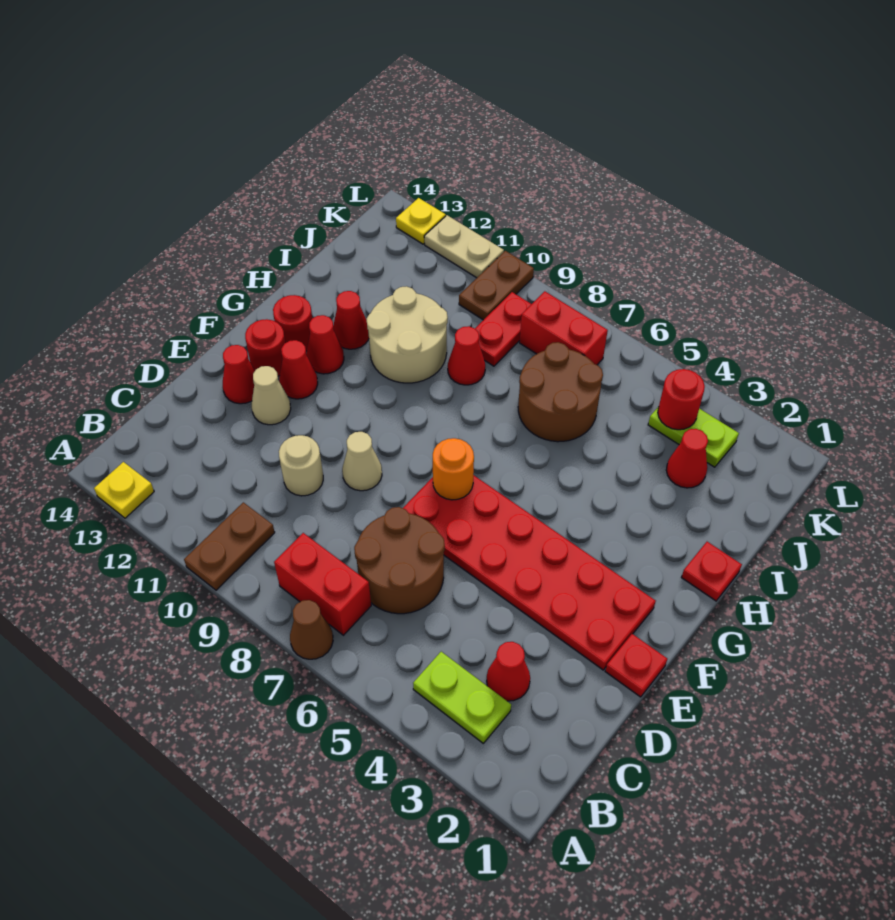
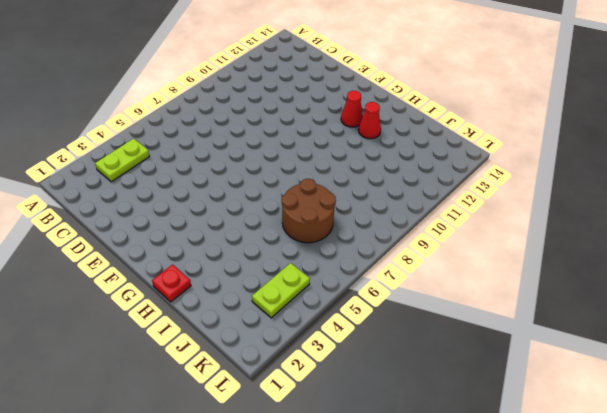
none -> brown cone A7 level 1
none -> brown plate A10:B10 level 1
none -> yellow plate A13 level 1
none -> red brick B7:B8 level 1

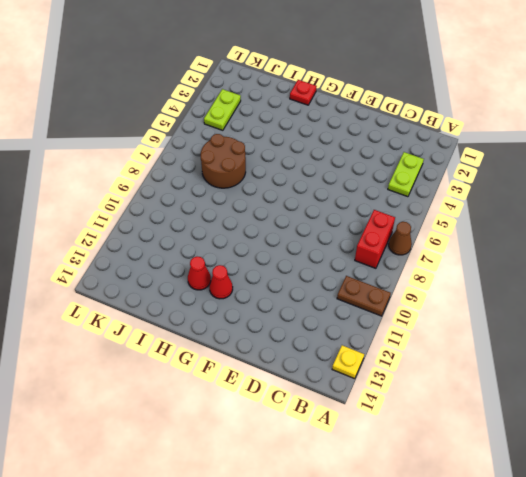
none -> red cone C3 level 1
none -> brown round brick C6:D7 level 1
none -> tan round brick D10 level 1
none -> red plate E1 level 1

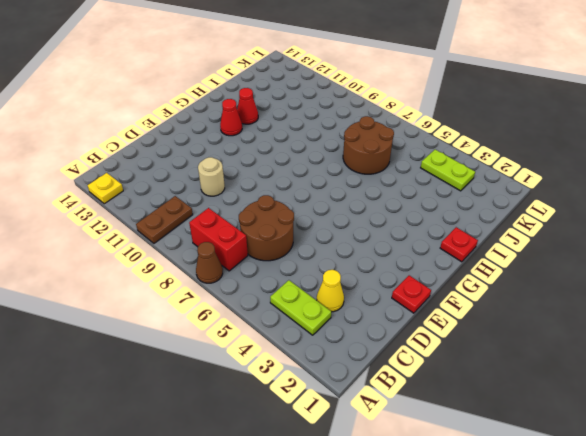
yellow cone C3 level 1 -> red cone C3 level 1
none -> red plate E2:F7 level 1
none -> tan cone E9 level 1
none -> tan cone E12 level 1
none -> red cone E13 level 1

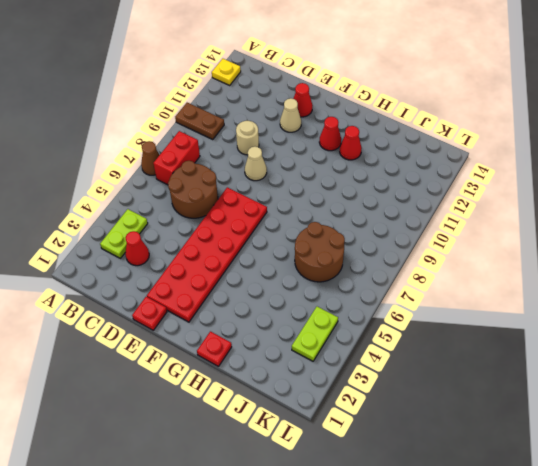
none -> red cone F12 level 1
none -> red round brick F13 level 1
none -> red round brick G13 level 1
none -> tan round brick H10:I11 level 1

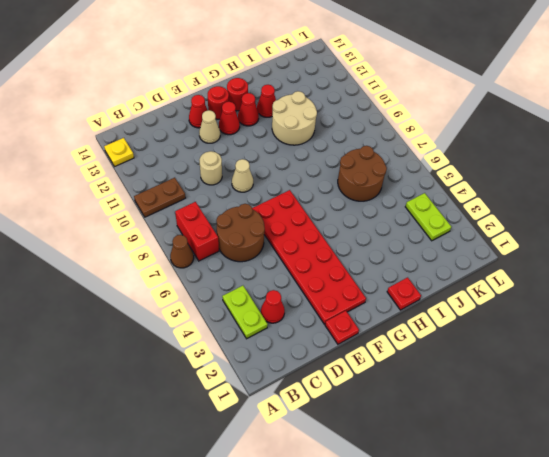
none -> red cone I9 level 1
none -> red cone J3 level 1
none -> red plate J9:K9 level 1
none -> red brick K7:K8 level 1

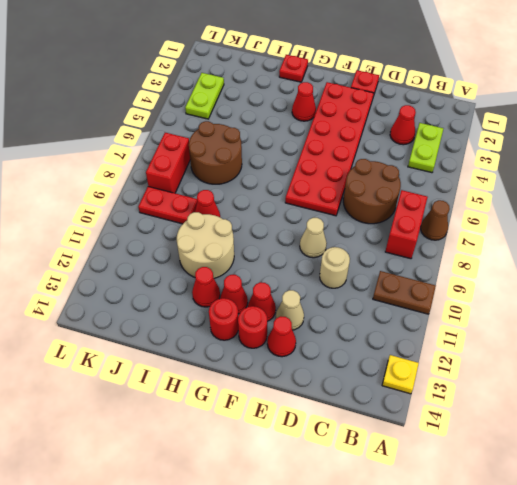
red cone G3 level 1 -> red cone J3 level 1
none -> brown plate K10:L10 level 1
none -> tan plate L11:L12 level 1
none -> yellow plate L13 level 1
none -> orange round brick F7 level 2

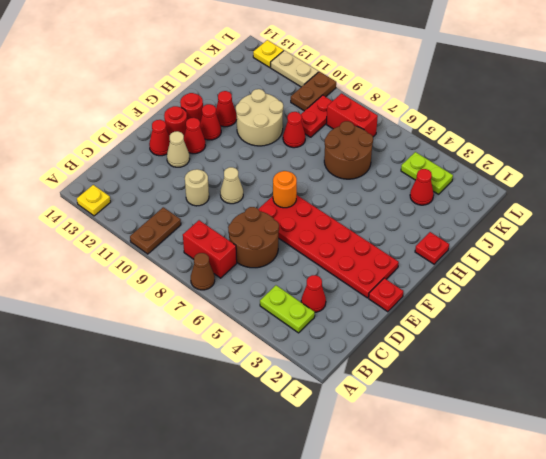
none -> red round brick K4 level 2

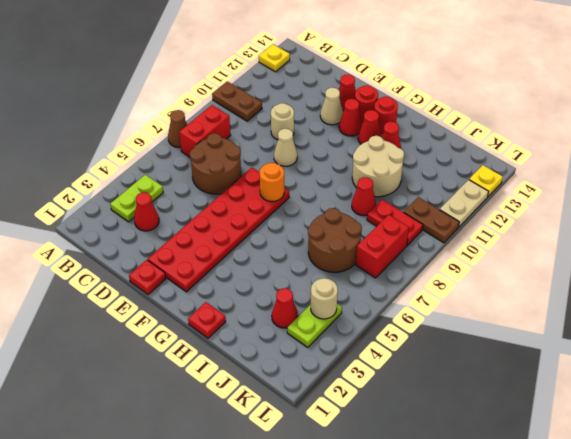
tan round brick K4 level 2 -> red round brick K4 level 2

